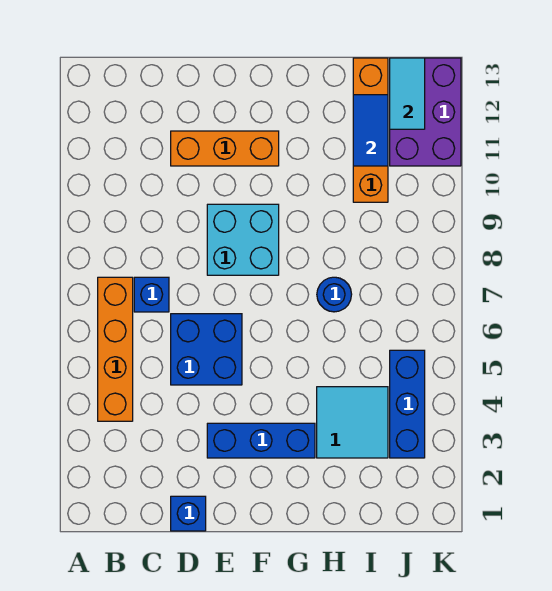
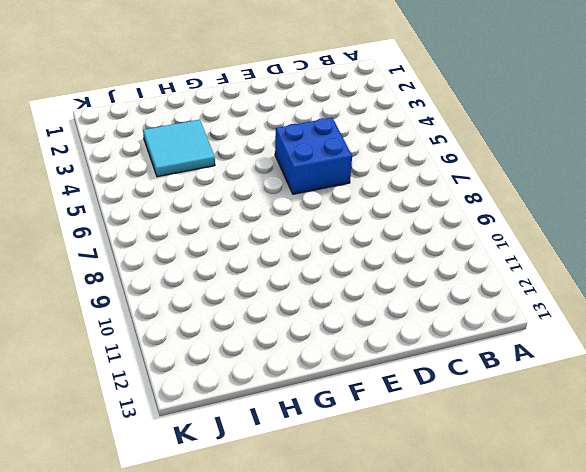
none -> orange brick B4:B7 level 1
none -> blue brick C7 level 1
none -> blue brick D1 level 1

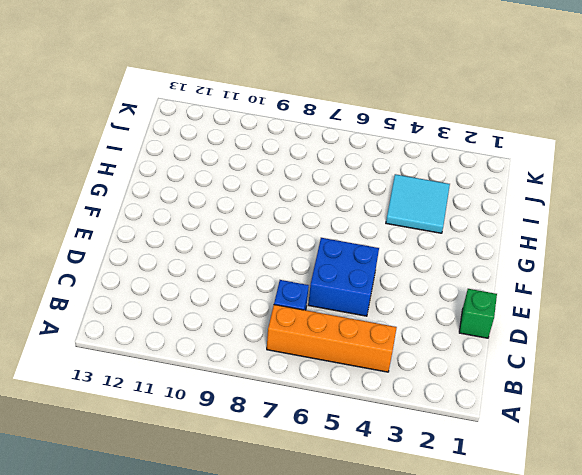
green brick D1 level 1 -> blue brick D1 level 1
none -> orange brick D11:F11 level 1
none -> blue brick E3:G3 level 1
none -> cyan brick E8:F9 level 1

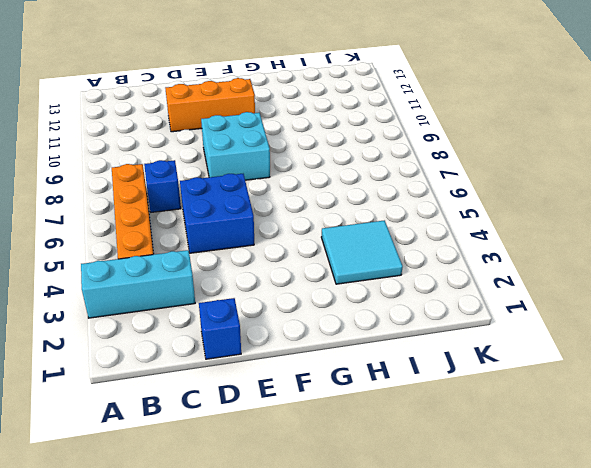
cyan brick A3:C3 level 1 -> none
none -> blue brick E3:G3 level 1
none -> blue round brick H7 level 1
none -> orange brick I10:I13 level 1

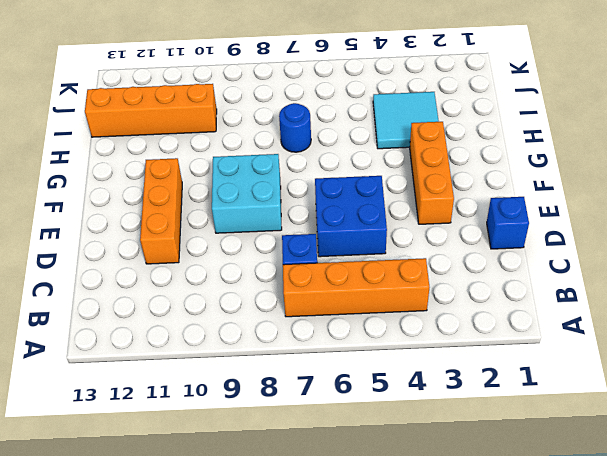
orange brick E3:G3 level 1 -> blue brick E3:G3 level 1
none -> blue brick J3:J5 level 1
none -> purple brick J11:K13 level 1
none -> blue tile I11:I12 level 2

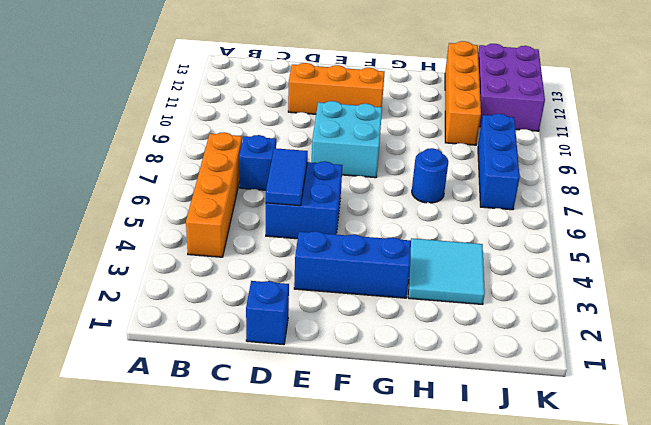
blue tile D5:D6 level 2 -> blue tile I11:I12 level 2
blue brick J7:J9 level 1 -> blue brick J3:J5 level 1
none -> cyan tile J12:J13 level 2

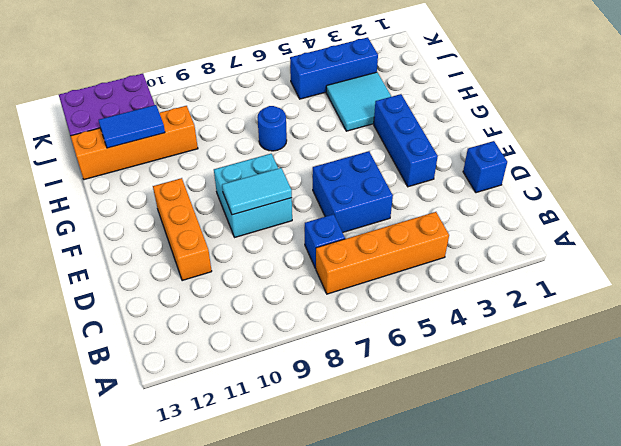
cyan tile E8:E9 level 2 -> cyan tile J12:J13 level 2

